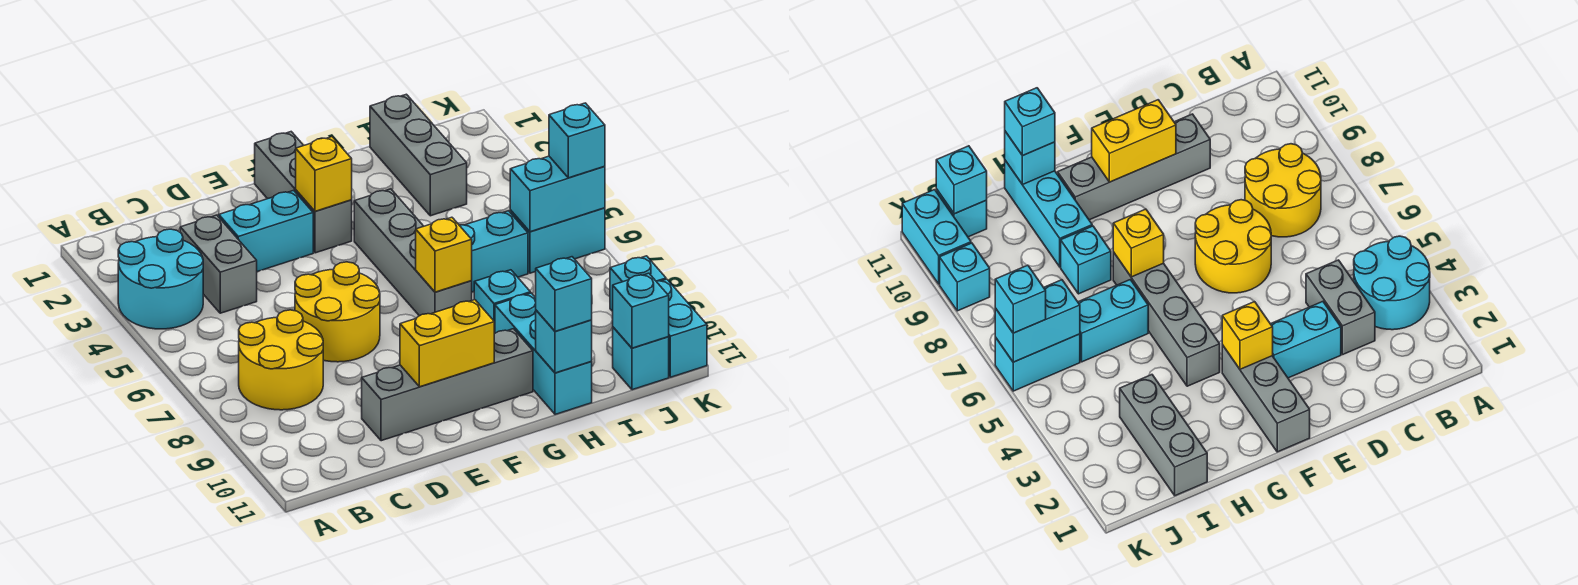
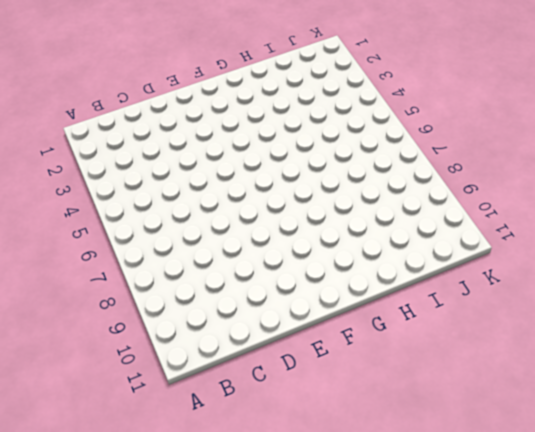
none -> cyan round brick A3:B4 level 1
none -> yellow round brick B7:C8 level 1
none -> grey brick C3:C4 level 1

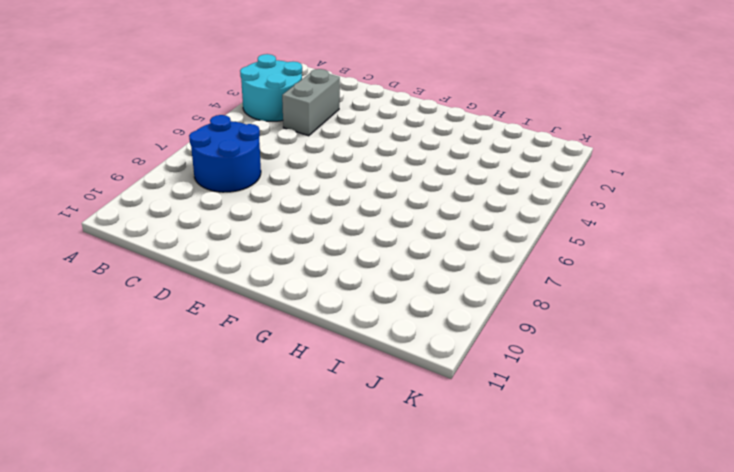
blue round brick B7:C8 level 1 -> yellow round brick B7:C8 level 1
none -> cyan brick D3:E3 level 1
none -> yellow round brick D6:E7 level 1
none -> grey brick D10:G10 level 1

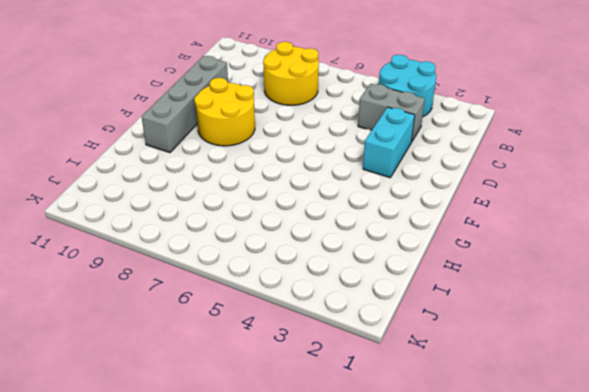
yellow round brick E8:F9 level 1 -> yellow round brick D6:E7 level 1
none -> grey brick F1:F3 level 1
none -> grey brick G4:G7 level 1
none -> cyan brick H6:I6 level 1

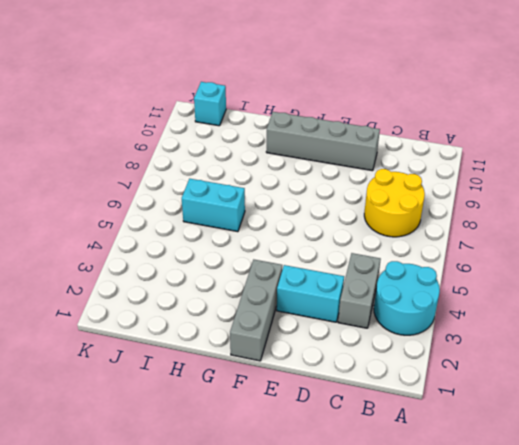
none -> yellow round brick D6:E7 level 1
none -> grey brick G4:G7 level 1
none -> cyan brick H8 level 1

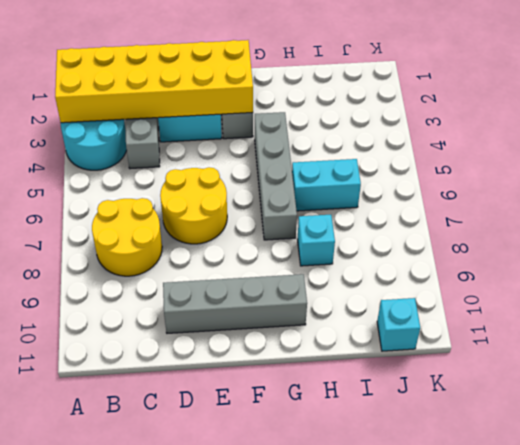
yellow brick A2:F3 level 2 -> yellow brick F3 level 2
none -> cyan brick H9:H11 level 1
none -> grey brick I1:I3 level 1
none -> cyan brick J6:K6 level 1

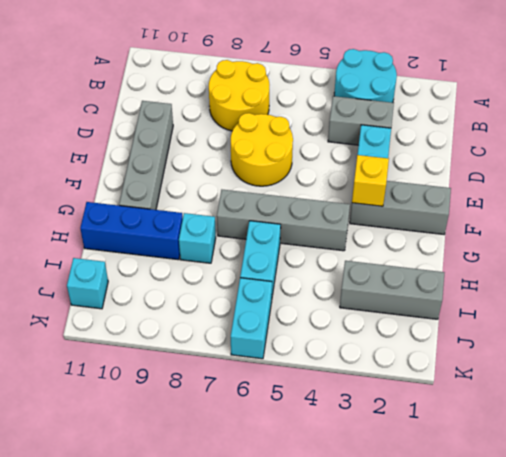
blue brick H9:H11 level 1 -> cyan brick H9:H11 level 1
none -> cyan brick K9 level 1
none -> cyan brick K10:K11 level 1
none -> yellow brick E10:F10 level 2

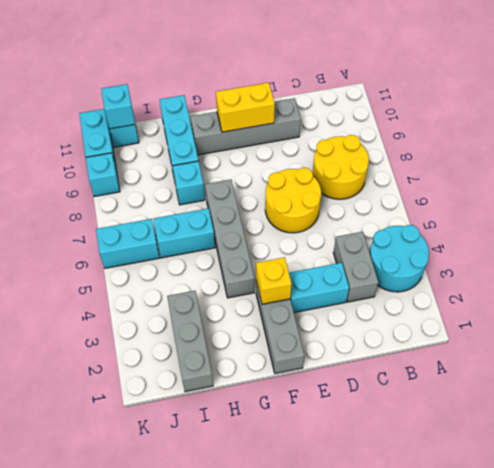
none -> yellow brick G7 level 2
none -> cyan brick H11 level 2
none -> cyan brick J6:K6 level 2

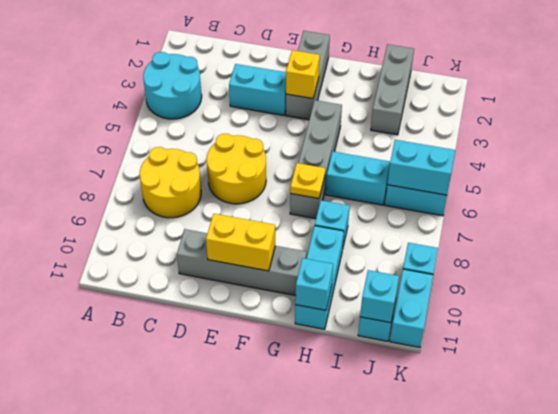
yellow plate G7 level 2 -> yellow brick G7 level 2
none -> grey brick C3:C4 level 1
none -> cyan brick H11 level 3
none -> cyan brick K6 level 3

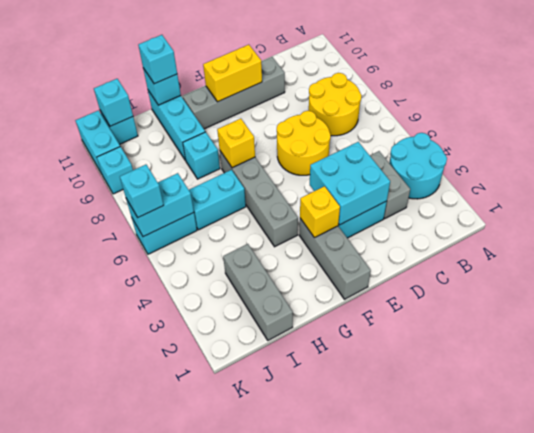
cyan brick D3:E4 level 2 -> none

